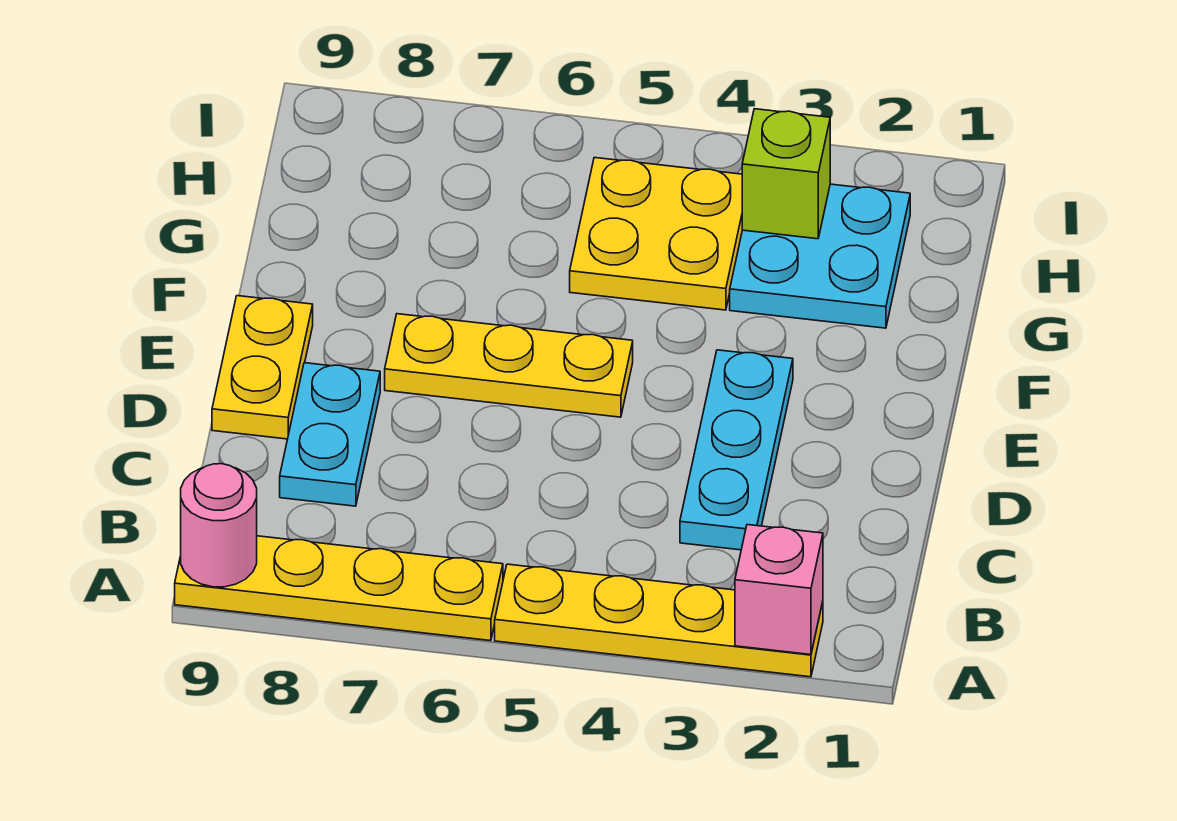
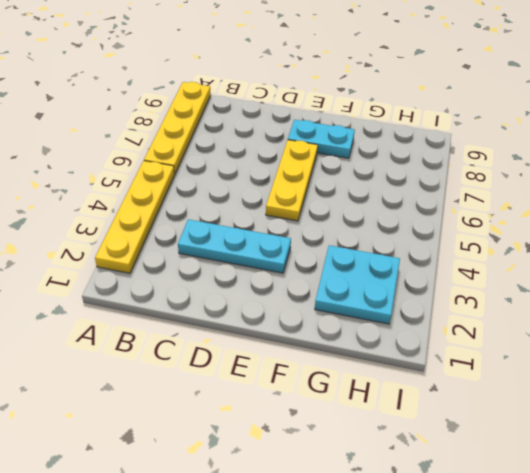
cyan plate E8:F8 level 1 -> cyan plate C8:D8 level 1
none -> yellow plate D9:E9 level 1
none -> yellow plate G4:H5 level 1

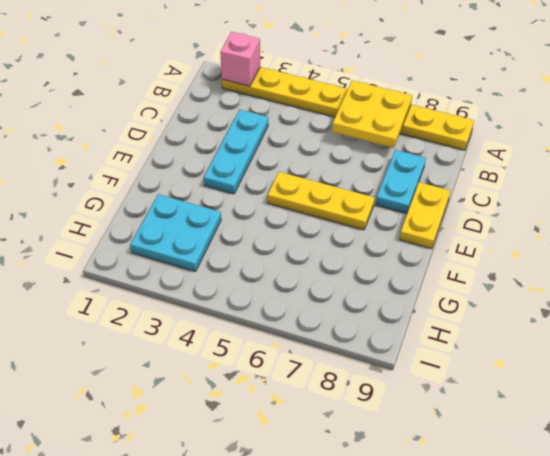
yellow plate A6:B7 level 2 -> yellow plate G4:H5 level 1
none -> pink round brick A9 level 2
none -> lime brick H3 level 2

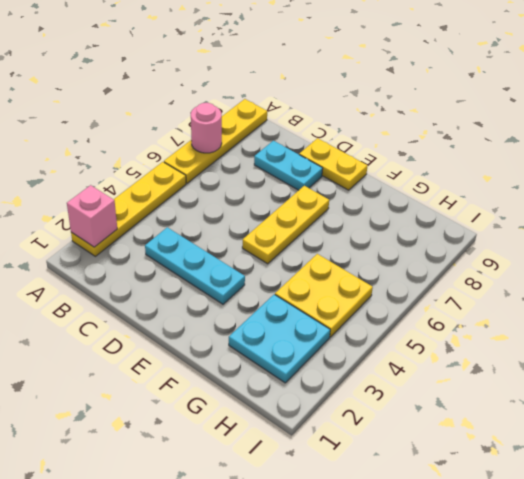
pink round brick A7 level 2 -> pink round brick A9 level 2
none -> lime brick H3 level 2

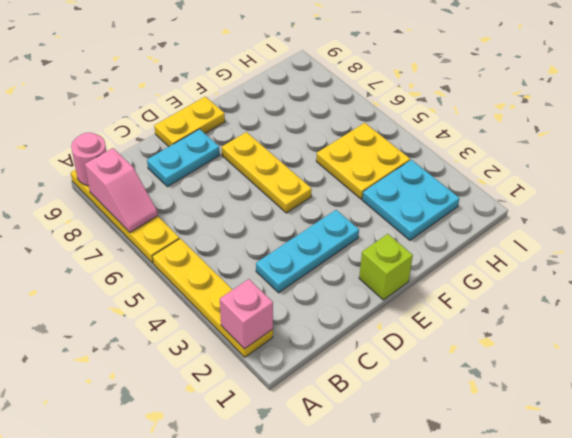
pink slope A7:A8 level 2 top 8 -> none
lime brick E1 level 1 -> lime brick H3 level 2

